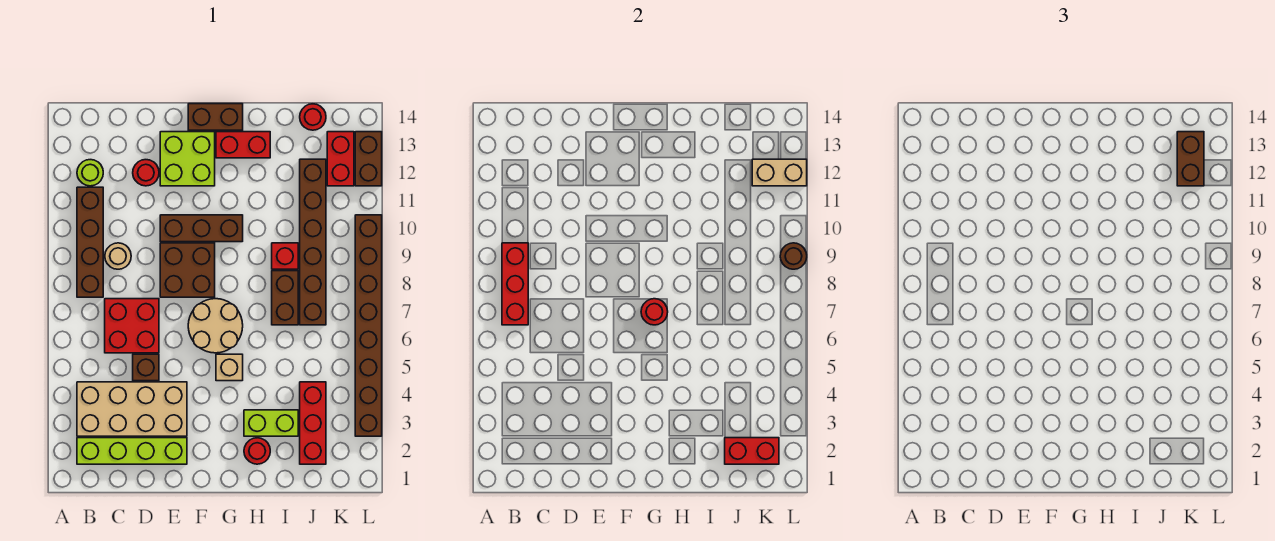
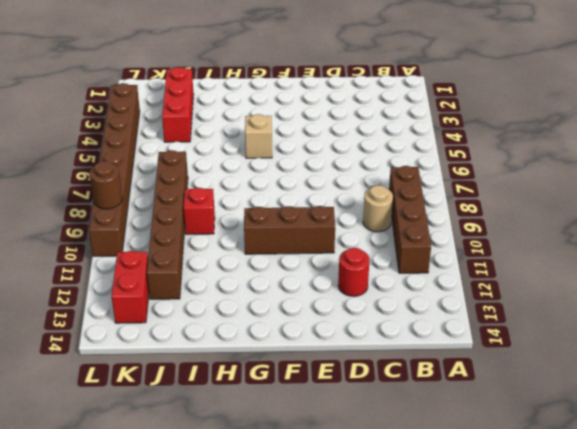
none -> lime brick B2:E2 level 1
none -> tan brick B3:E4 level 1
none -> lime round brick B12 level 1
none -> red brick C6:D7 level 1

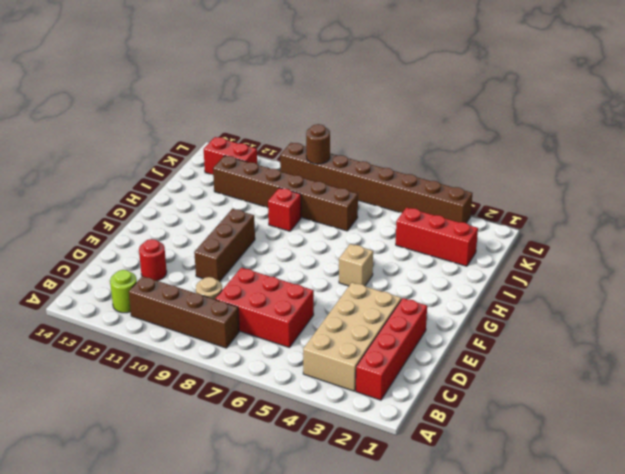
red brick B2:E2 level 1 -> lime brick B2:E2 level 1
red brick C6:D8 level 1 -> red brick C6:D7 level 1
none -> brown brick D5 level 1
none -> brown brick E8:F9 level 1
none -> lime brick E12:F13 level 1
none -> tan round brick F6:G7 level 1

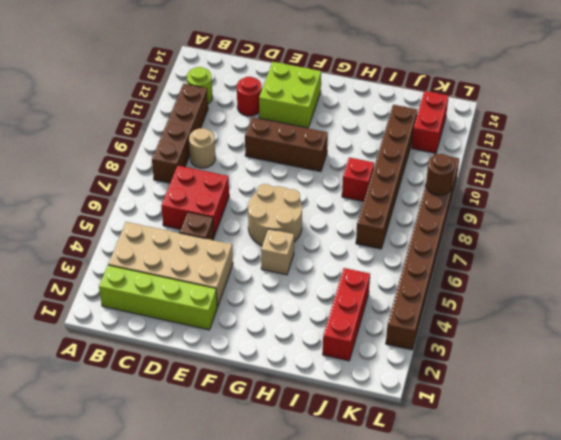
none -> brown brick E8:F9 level 1
none -> brown brick F14:G14 level 1
none -> red brick G13:H13 level 1
none -> red round brick H2 level 1

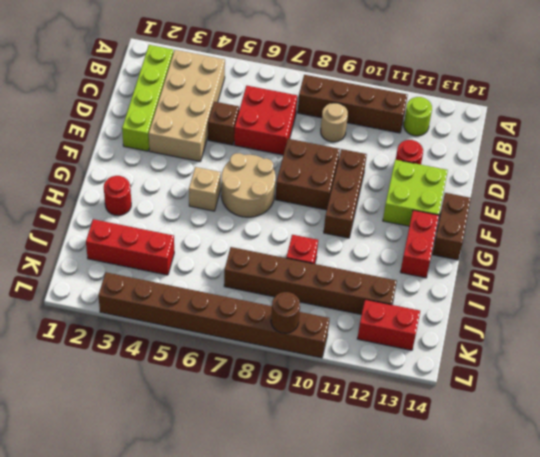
none -> lime brick H3:I3 level 1
none -> brown brick I7:I8 level 1
none -> red round brick J14 level 1
none -> brown brick L12:L13 level 1

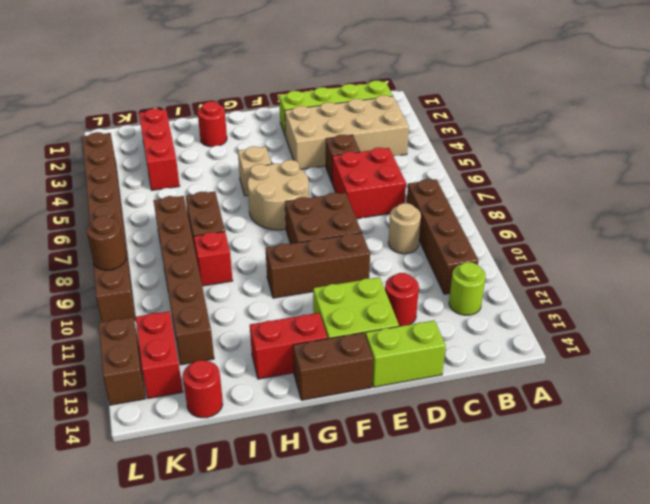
lime brick D14:E14 level 1 -> lime brick H3:I3 level 1
none -> red brick B7:B9 level 2
none -> red round brick G7 level 2
none -> red brick J2:K2 level 2
none -> tan brick K12:L12 level 2

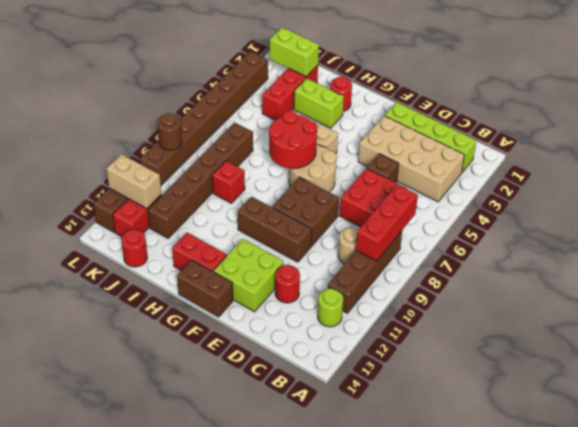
red round brick G6:H7 level 2 -> red round brick G7 level 2
lime brick J2:K2 level 2 -> red brick J2:K2 level 2
none -> brown brick I7:I8 level 1
none -> brown brick K12:K13 level 3

